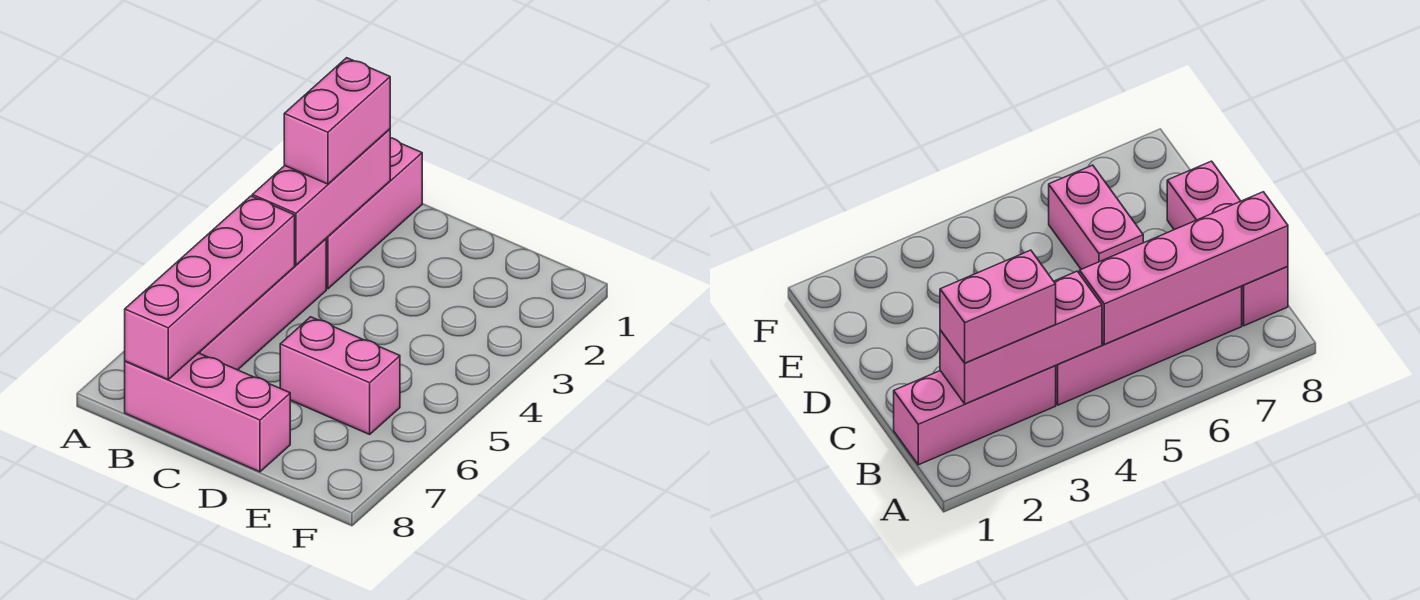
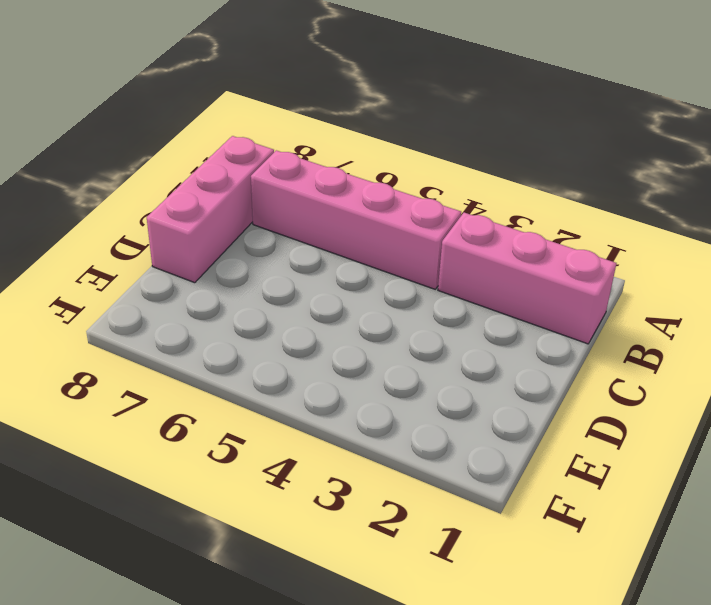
none -> pink brick D6:E6 level 1
none -> pink brick B2:B4 level 2

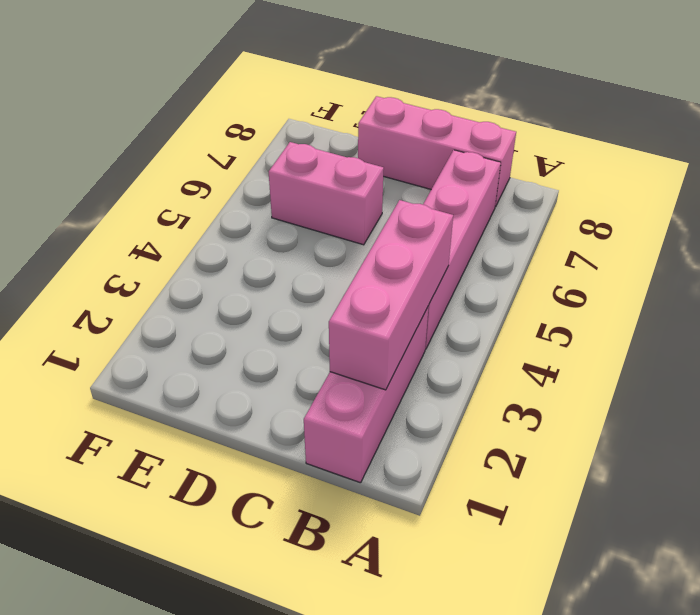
none -> pink brick B5:B8 level 2
none -> pink brick B2:B3 level 3

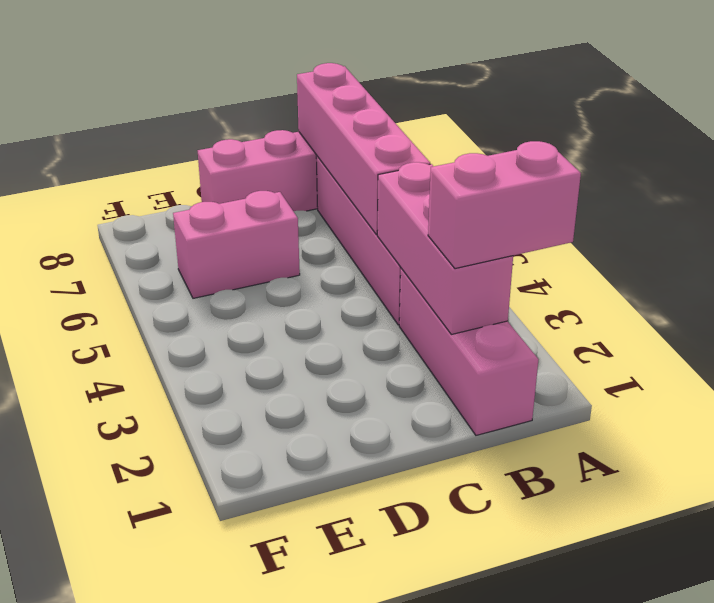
pink brick A2:B2 level 3 -> pink brick B2:B3 level 3

